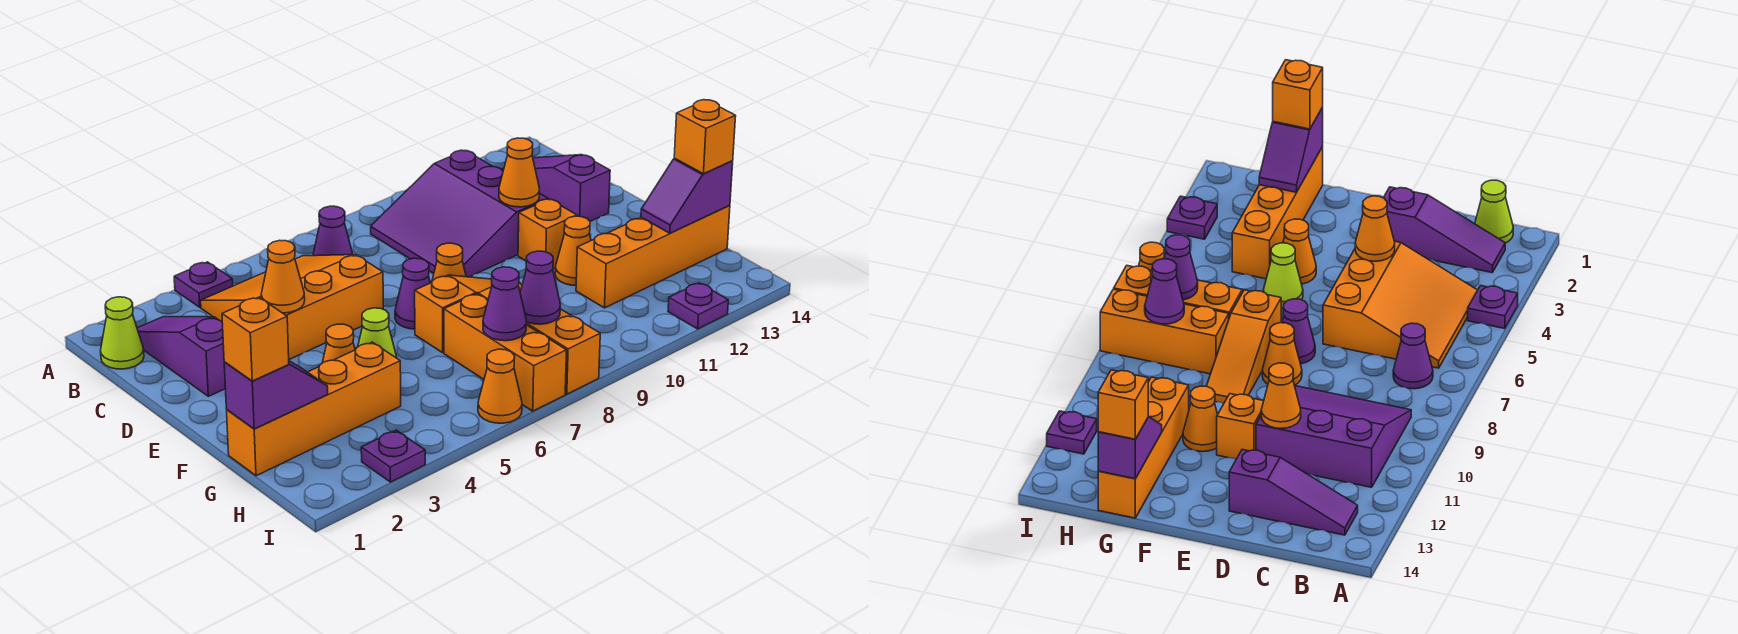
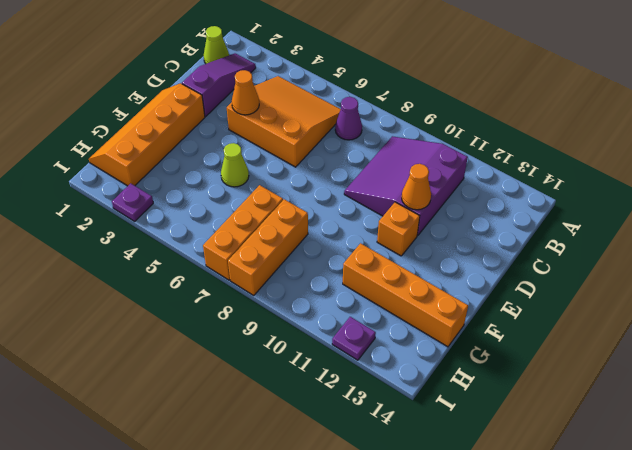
orange slope E1:H2 level 1 top 2 -> orange brick G1:G4 level 1
none -> purple plate A4 level 1
none -> purple slope B13:D13 level 1 top D
none -> purple cone E7 level 1

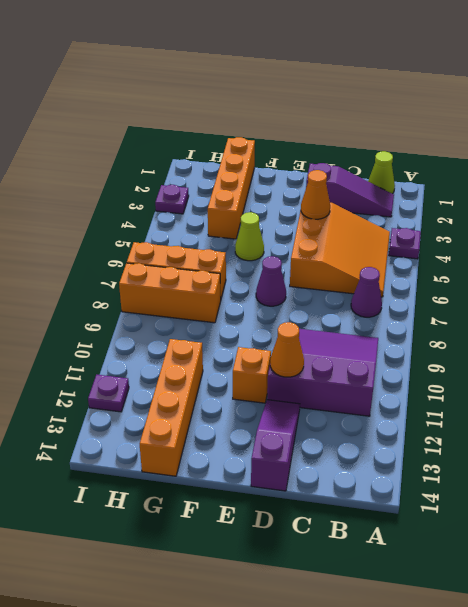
purple slope D12:D14 level 1 top 14 -> purple slope B13:D13 level 1 top D
none -> orange cone E8 level 1
none -> orange cone F4 level 1
none -> orange slope F7:F9 level 1 top 7

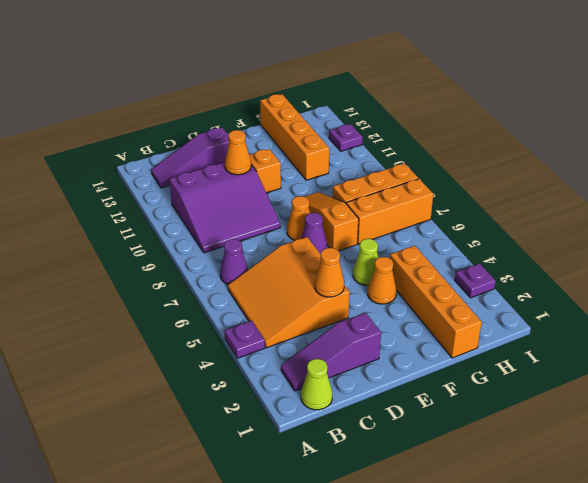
none -> orange cone F11 level 1
none -> orange cone I6 level 1
none -> purple slope G1:G2 level 2 top 1

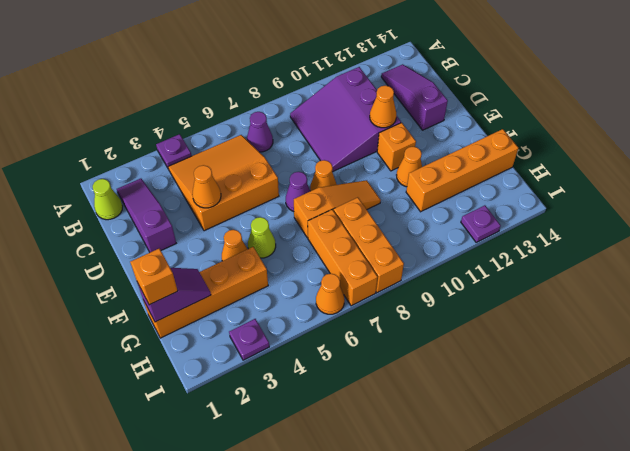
none -> purple slope G13:G14 level 2 top 14
none -> purple cone H7 level 2
none -> purple cone H8 level 2

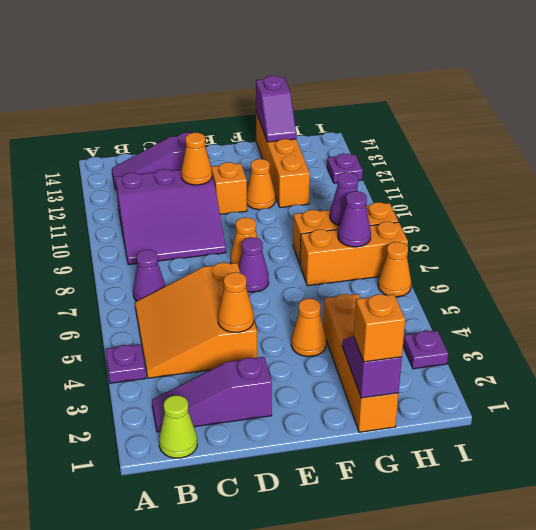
none -> lime cone F5 level 1
none -> orange slope F7:F9 level 1 top 7
none -> orange brick G14 level 3

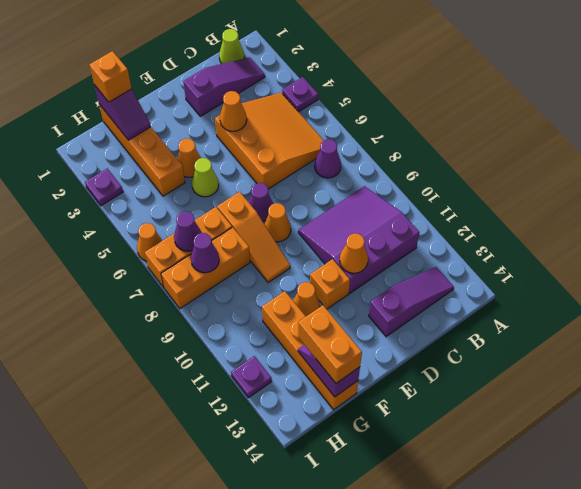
orange brick G13:G14 level 3 -> orange brick G14 level 3

